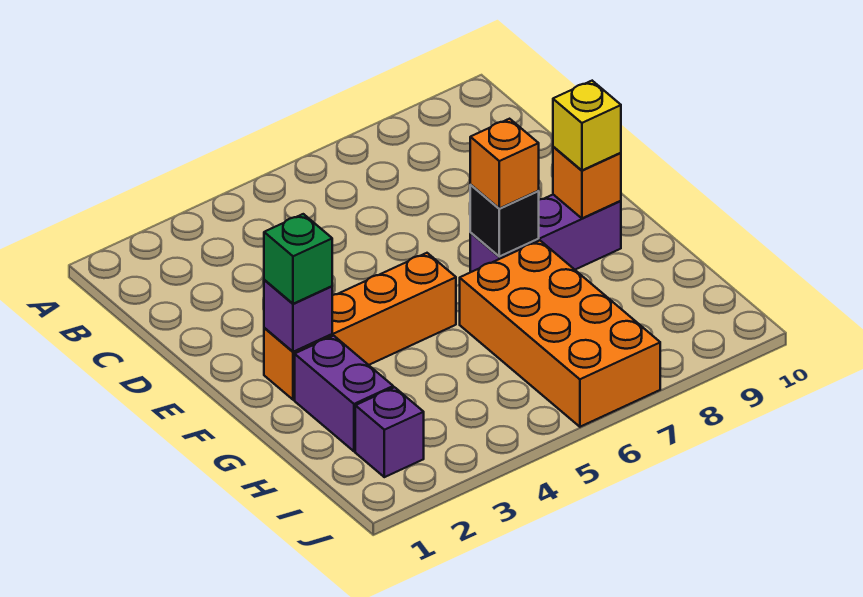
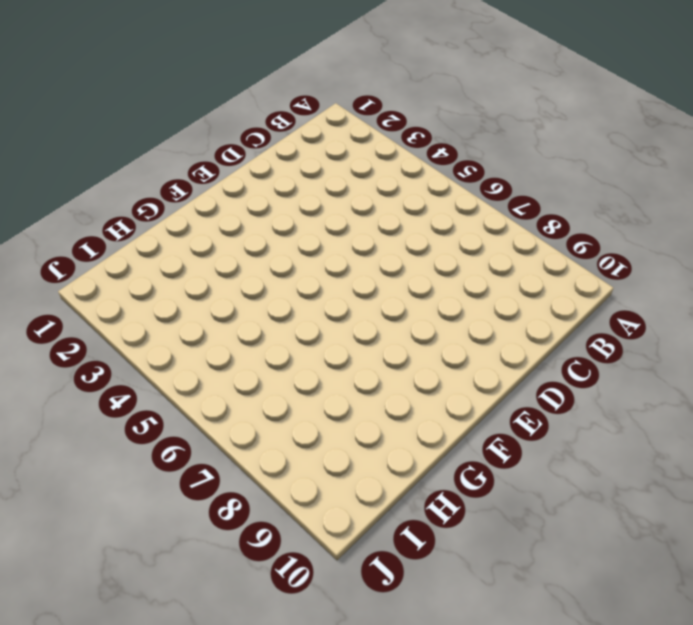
none -> orange brick F2:F5 level 1
none -> purple brick F7:F9 level 1

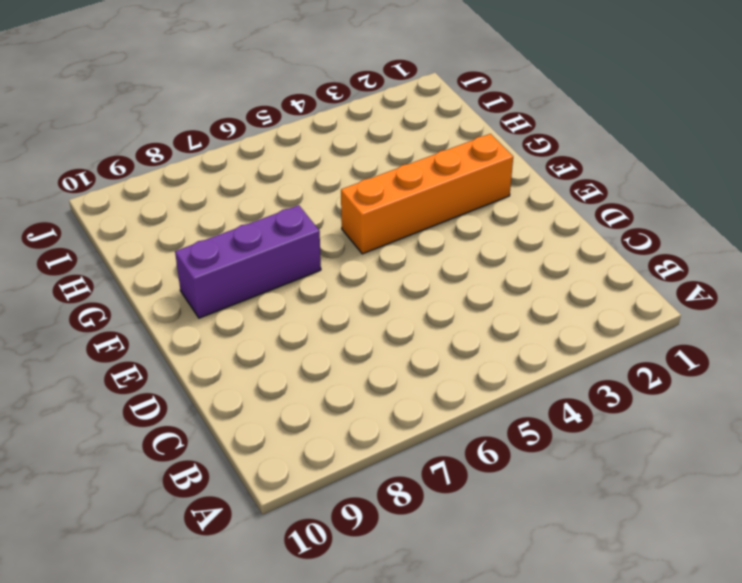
none -> purple brick G2:H2 level 1
none -> orange brick G6:J7 level 1

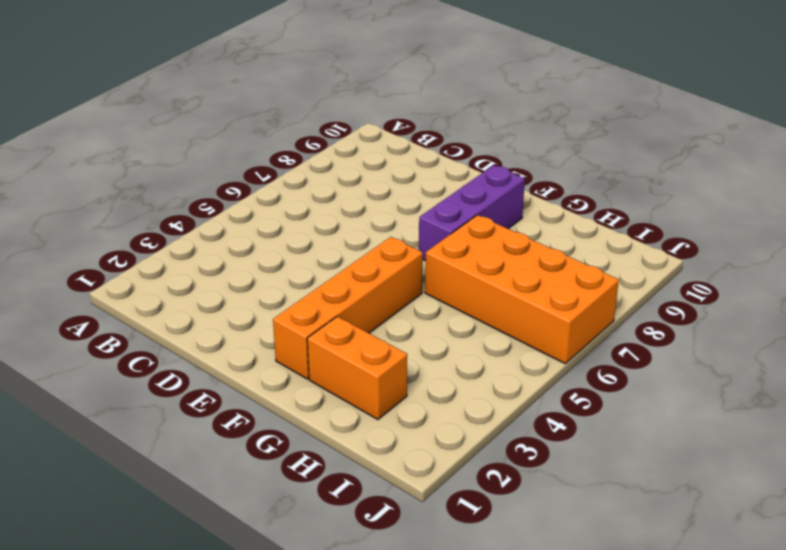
orange brick G2:H2 level 1 -> purple brick G2:H2 level 1
none -> purple brick I2 level 1
none -> purple brick F2 level 2

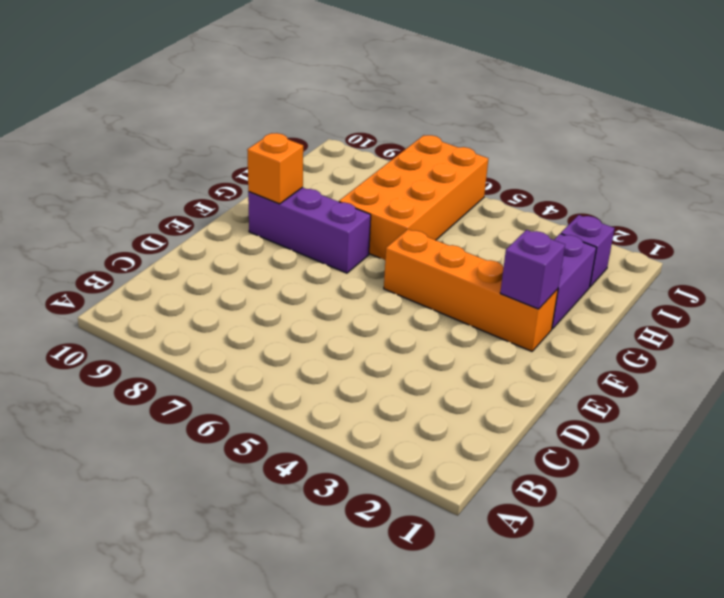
none -> black brick F7 level 2
none -> green brick F2 level 3

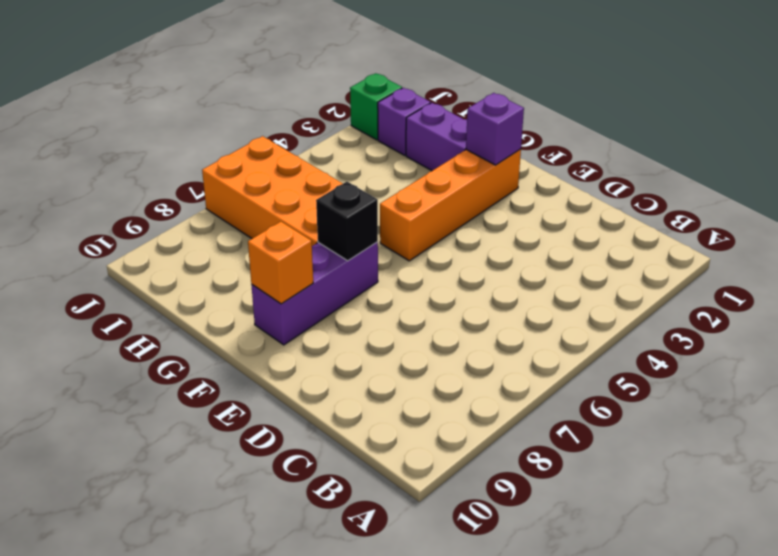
green brick J2 level 1 -> green brick F2 level 3
none -> orange brick F7 level 3
none -> yellow brick F9 level 3

